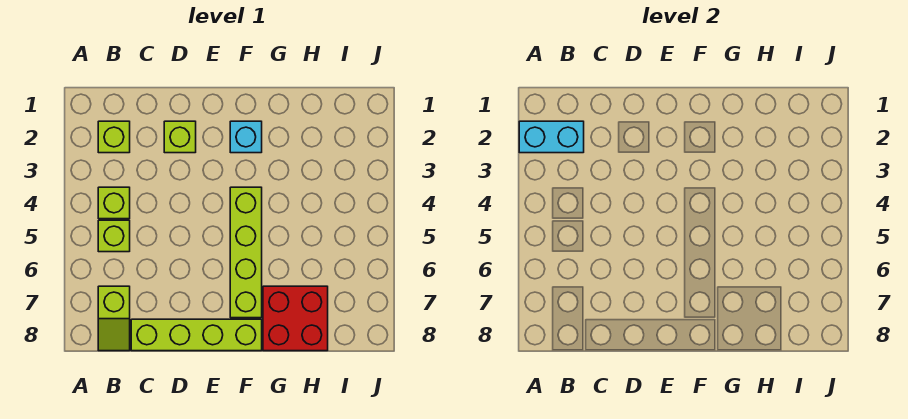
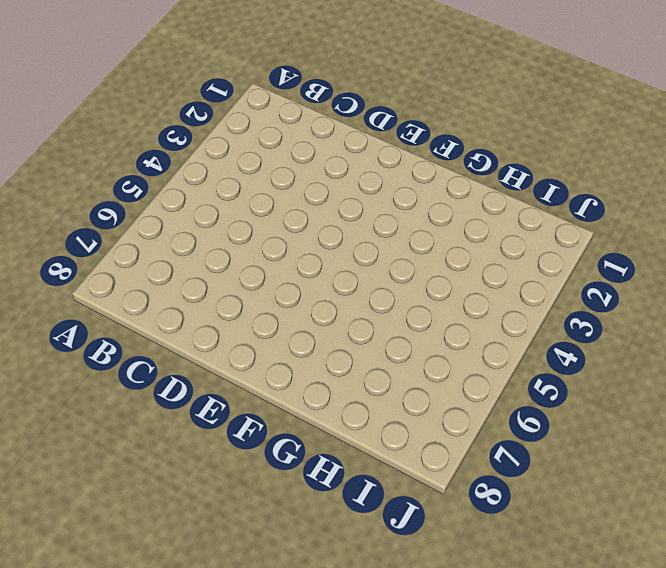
none -> lime brick B2 level 1
none -> lime brick B4 level 1

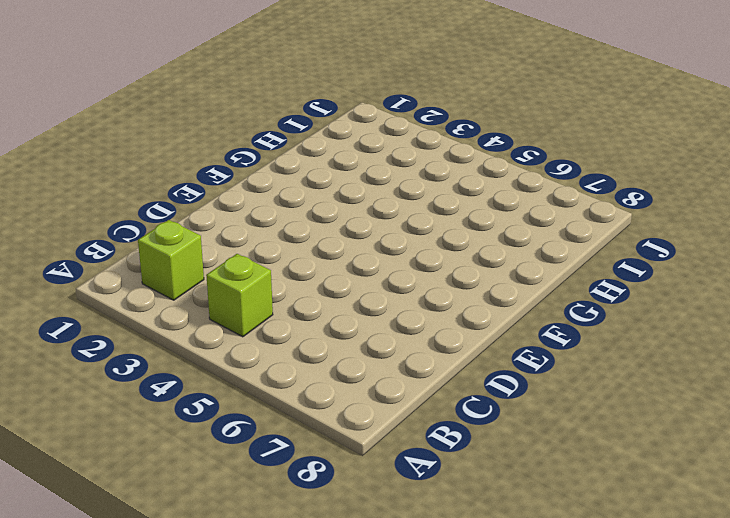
none -> lime brick B5 level 1
none -> lime slope B7:B8 level 1 top 7

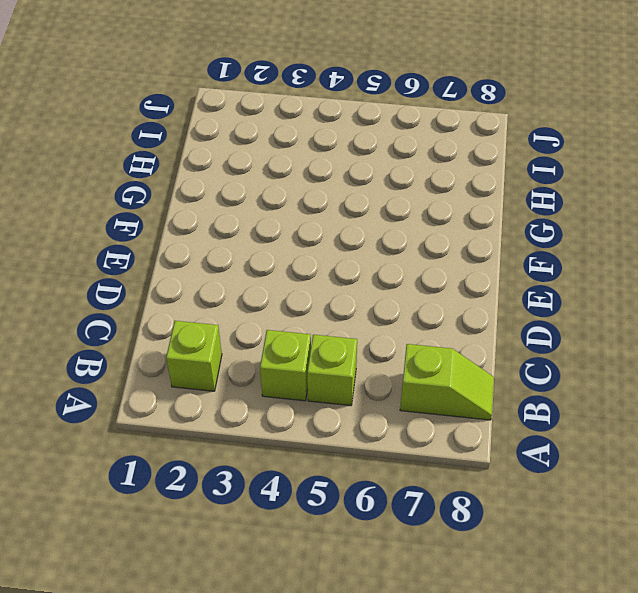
none -> lime brick C8:F8 level 1
none -> lime brick D2 level 1

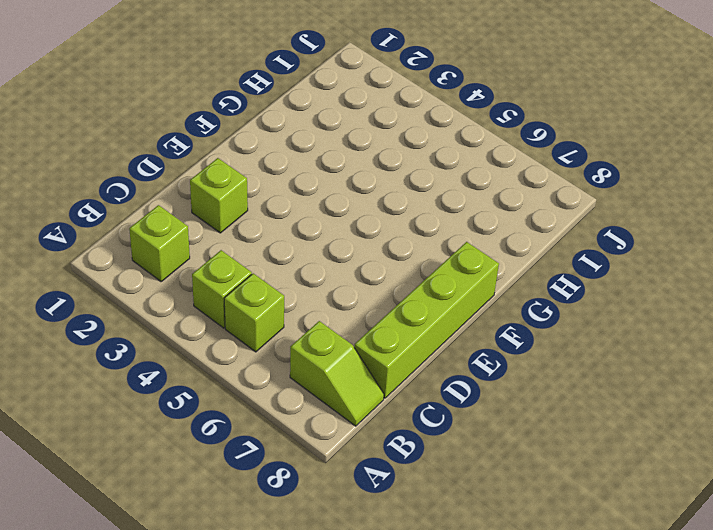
none -> cyan brick F2 level 1
none -> lime brick F4:F7 level 1

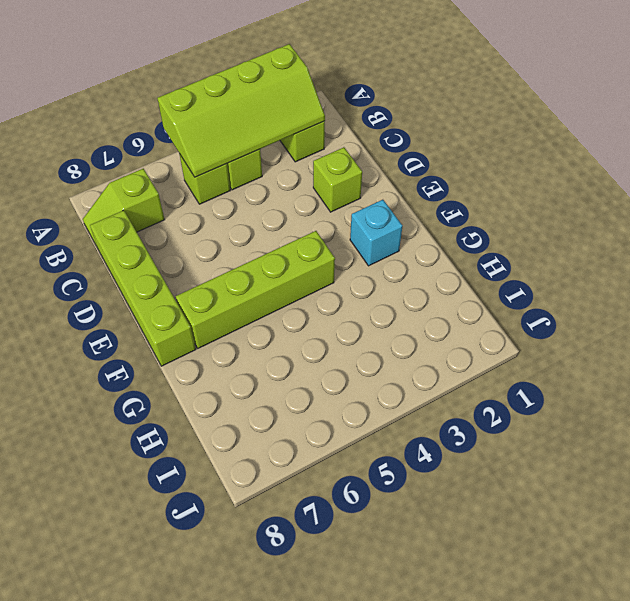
lime slope A2:B5 level 2 top A -> cyan brick A2:B2 level 2
none -> red brick G7:H8 level 1

